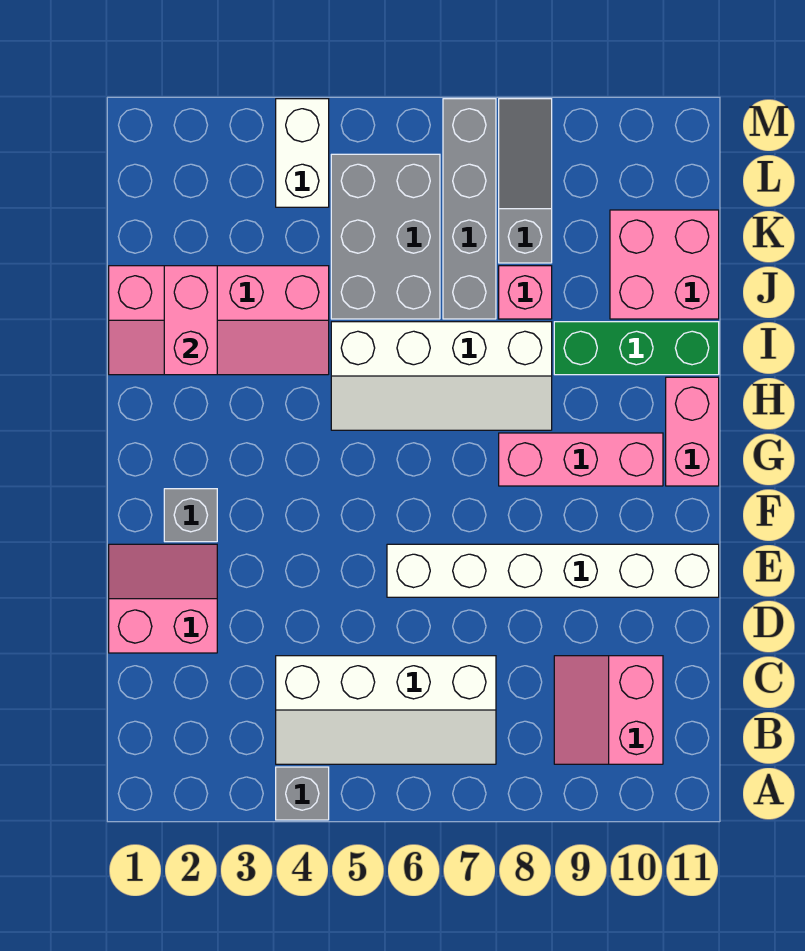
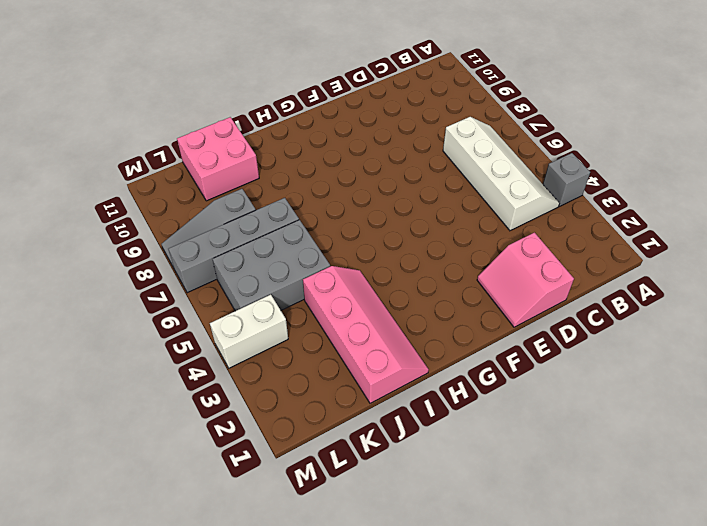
none -> pink slope B9:C10 level 1 top 10
none -> white brick E6:E11 level 1
none -> grey brick F2 level 1

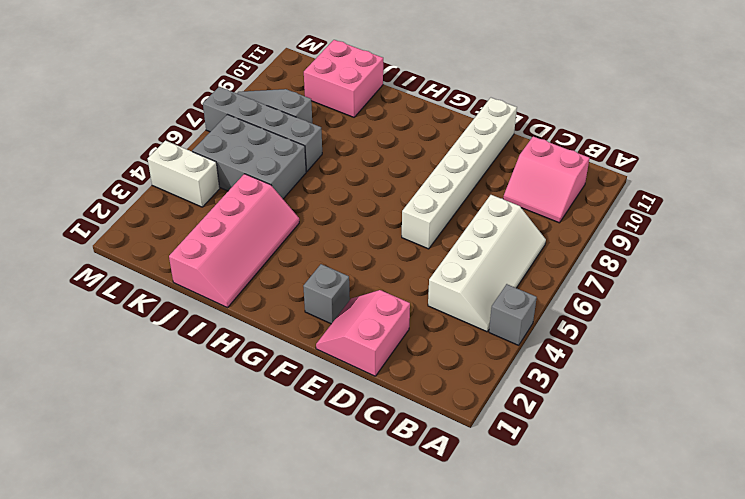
none -> pink brick G8:G10 level 1
none -> pink brick G11:H11 level 1
none -> white slope H5:I8 level 1 top I

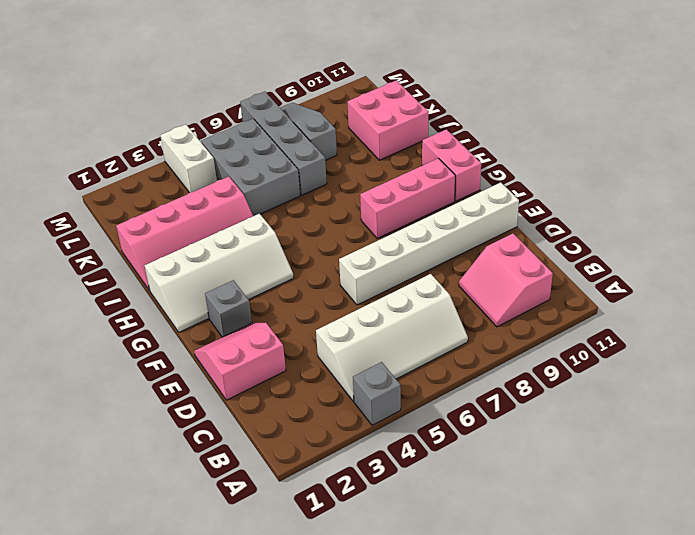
white slope G1:H4 level 1 top H -> white slope H5:I8 level 1 top I
none -> green brick I9:I11 level 1
none -> pink brick J8 level 1
none -> pink brick I2:J2 level 2

